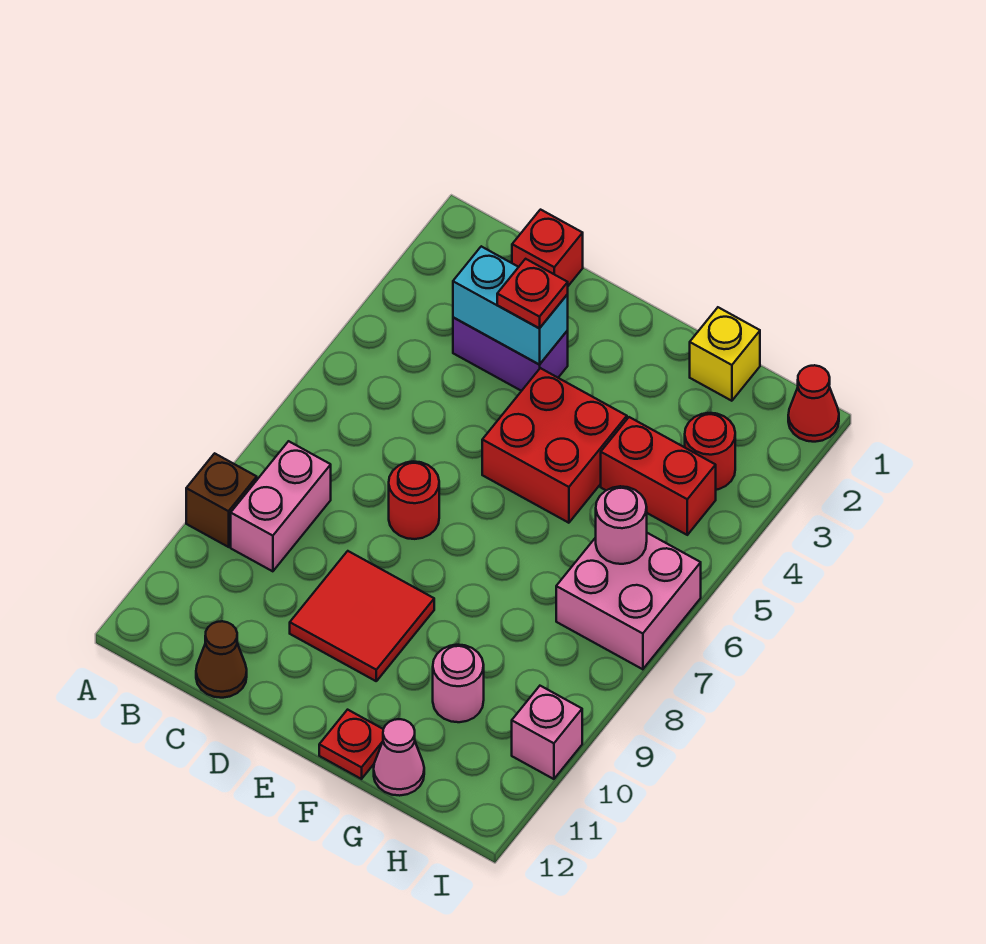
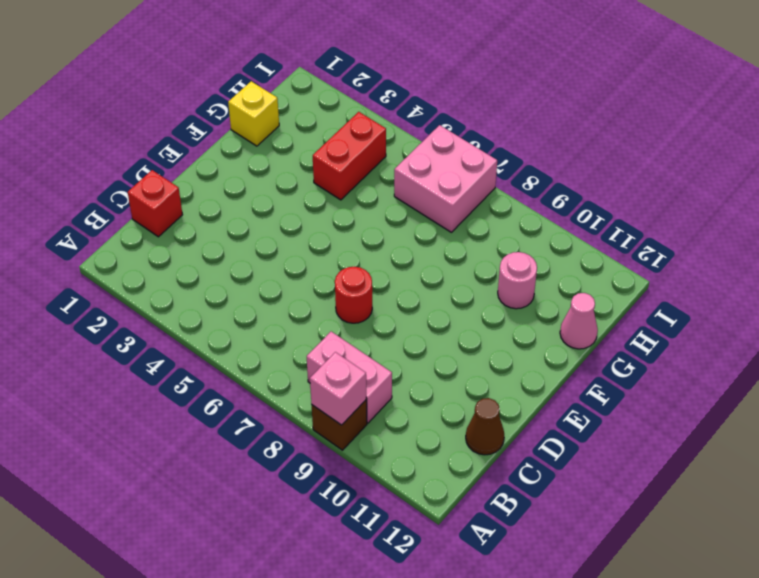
pink brick A9 level 2 -> pink brick I10 level 1
none -> purple brick C3:D3 level 1
none -> red tile D9:E10 level 1
none -> red brick E4:F5 level 1

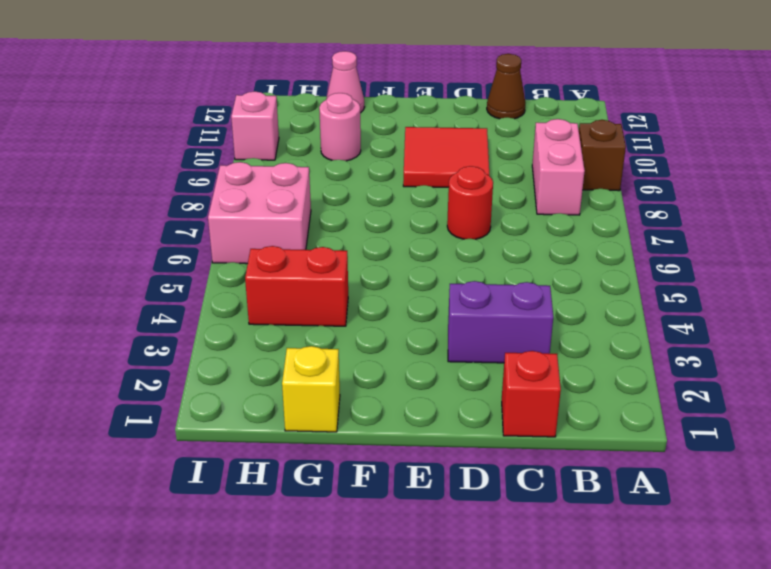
none -> red brick E4:F5 level 1
none -> red plate F12 level 1
none -> red round brick H3 level 1

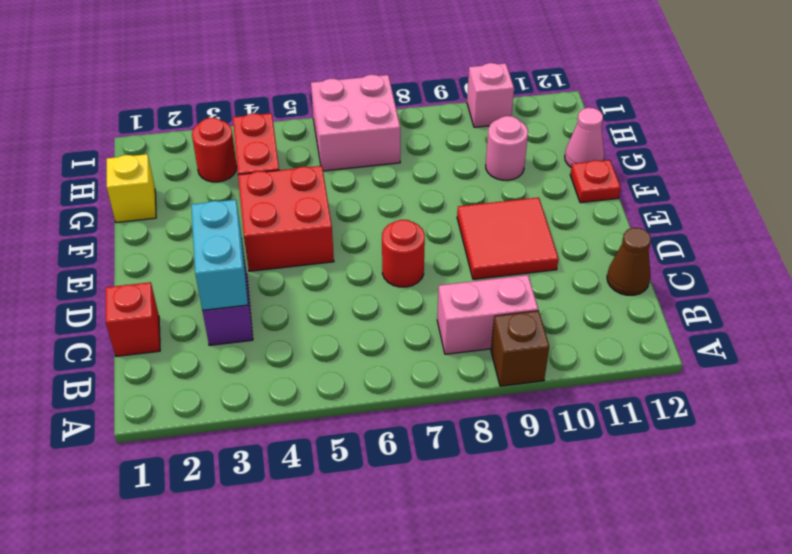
none -> red cone I1 level 1
none -> pink round brick H6 level 2
none -> red plate D3 level 3

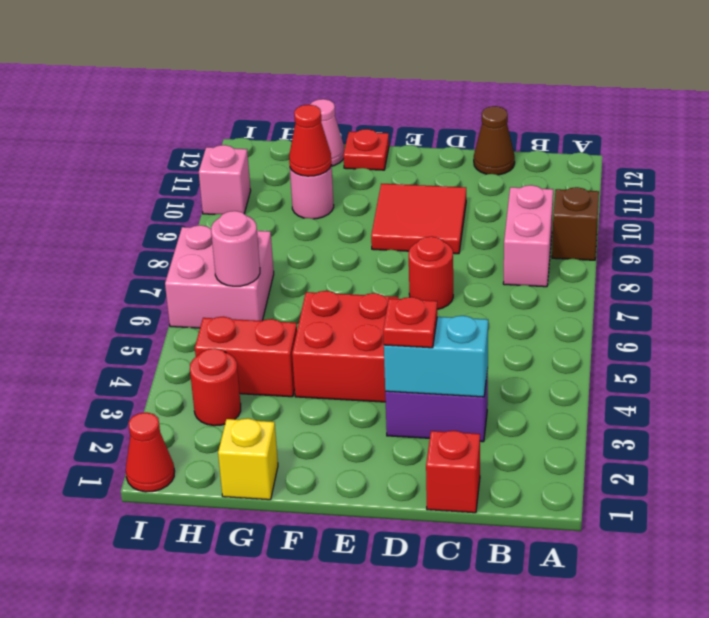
red cone G10 level 2 -> none

